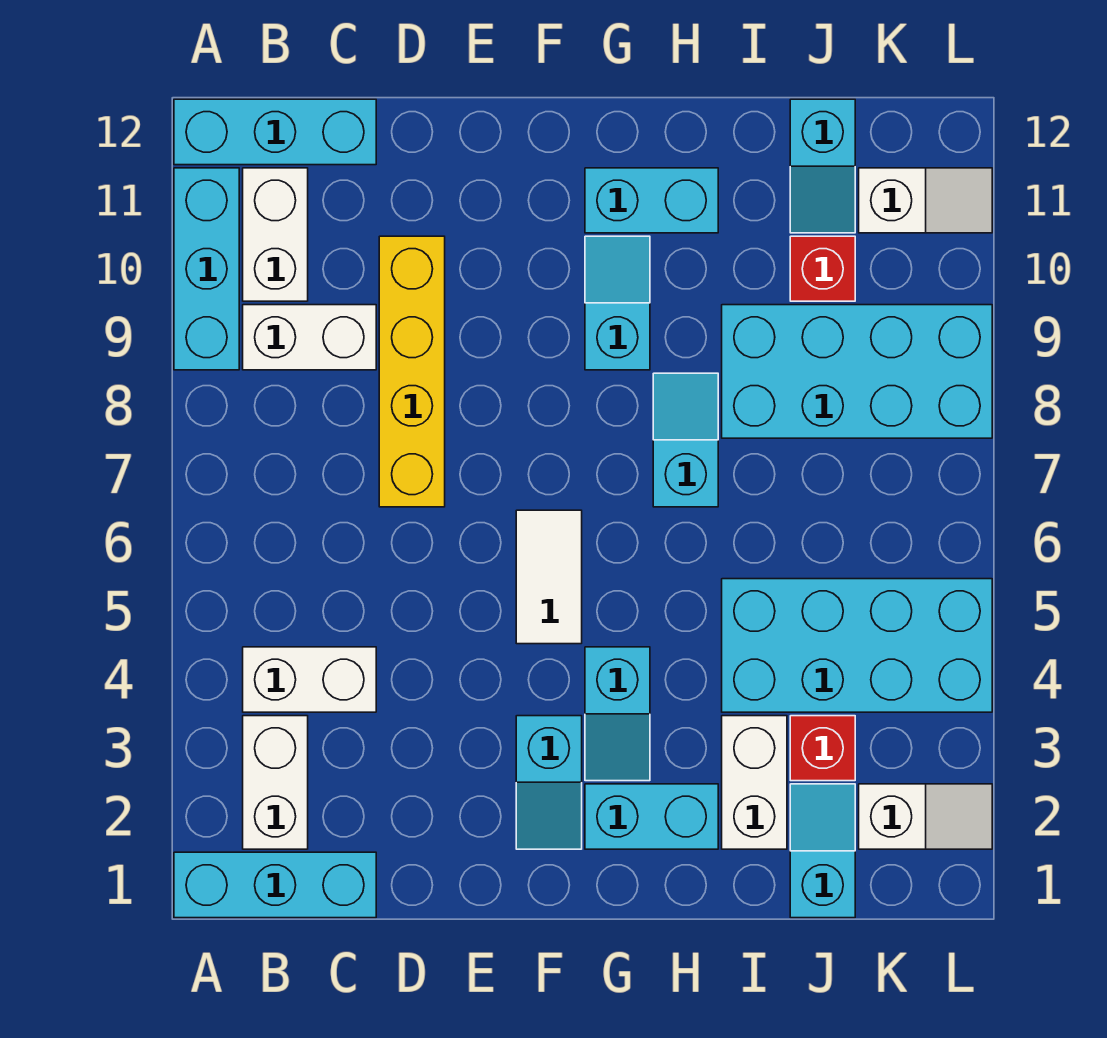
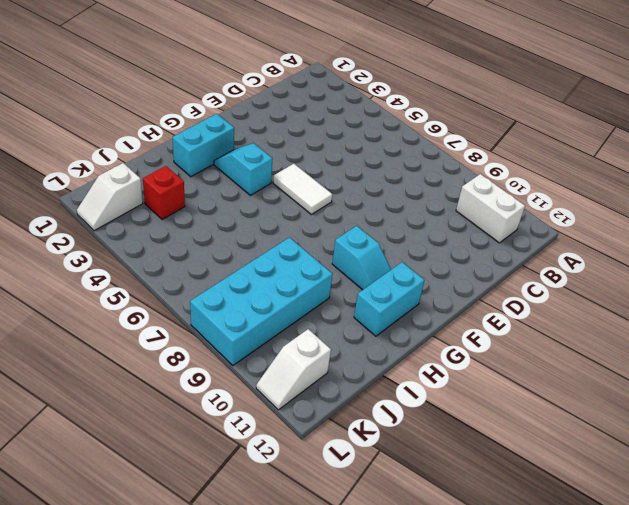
none -> cyan brick A1:C1 level 1
none -> cyan brick A9:A11 level 1
none -> cyan brick A12:C12 level 1

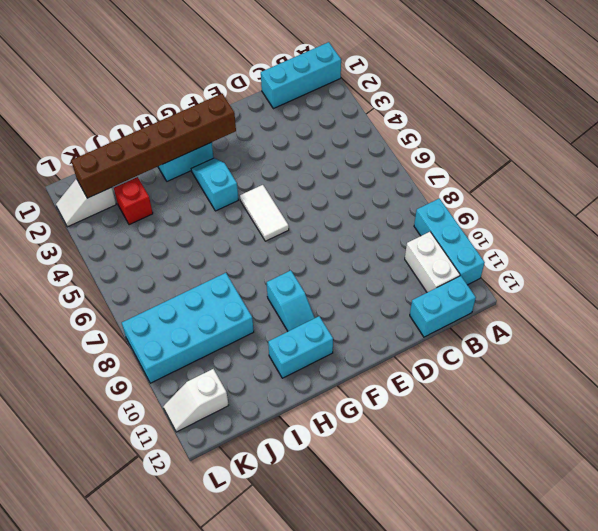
cyan brick B12:C12 level 1 -> cyan brick A12:C12 level 1
brown brick F2:K2 level 2 -> none
none -> white brick B2:B3 level 1
none -> white brick B4:C4 level 1
none -> white brick B9:C9 level 1

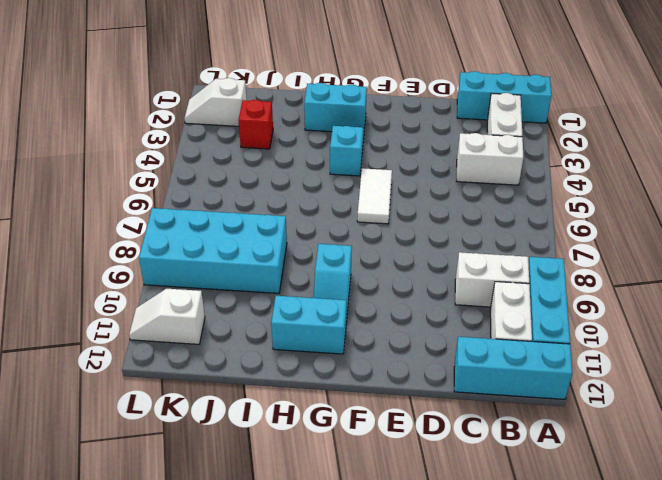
none -> yellow brick D7:D10 level 1
none -> cyan slope F2:F3 level 1 top 3
none -> cyan slope H7:H8 level 1 top 7

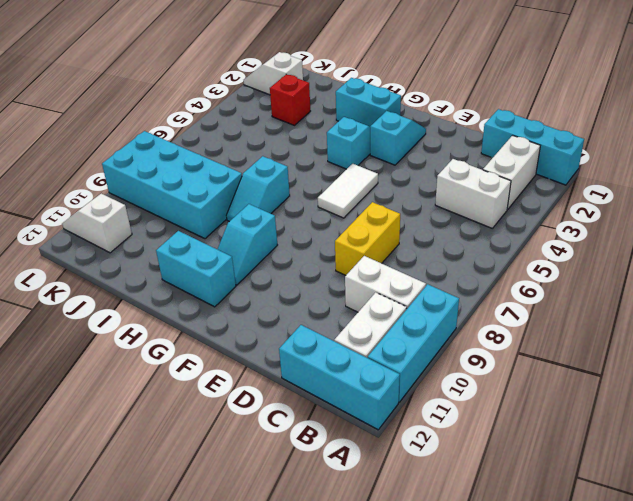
yellow brick D7:D8 level 1 -> yellow brick D7:D10 level 1
none -> white brick I2:I3 level 1
none -> cyan brick I4:L5 level 1
none -> cyan slope J1:J2 level 1 top 1

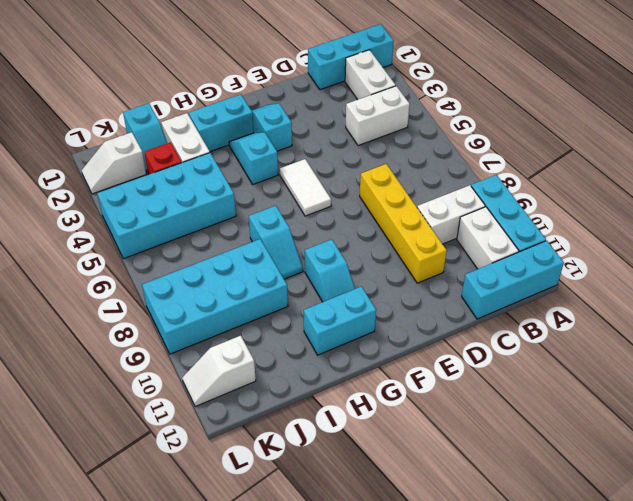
none -> red brick J10 level 1
none -> cyan slope J11:J12 level 1 top 12

